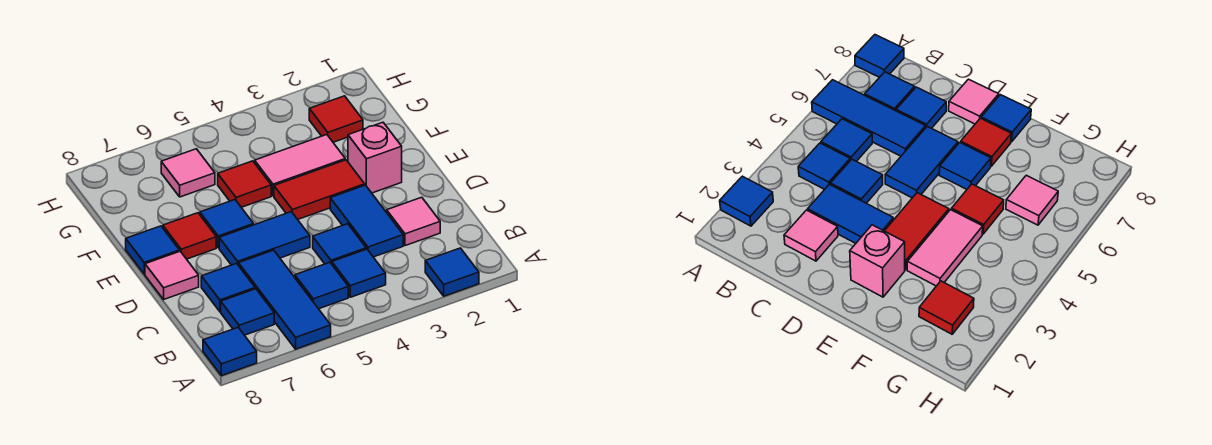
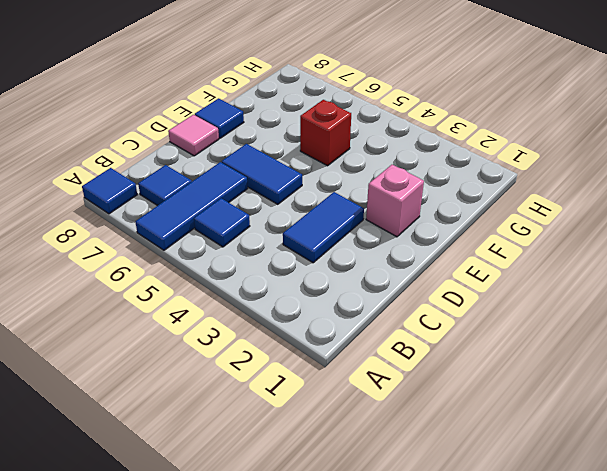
red brick F5 level 1 -> red tile F5 level 1
none -> blue tile A2 level 1
none -> blue tile B4 level 1
none -> pink tile C2 level 1

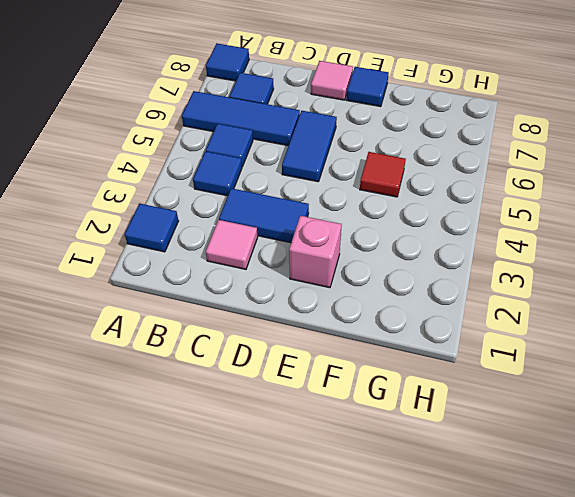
none -> blue tile C4 level 1
none -> blue tile C7 level 1
none -> red tile E3:E4 level 1

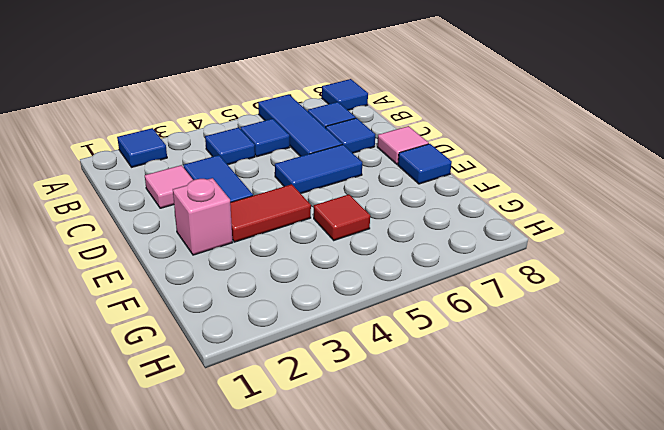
none -> blue tile C4 level 1
none -> blue tile E6 level 1
none -> red tile E7 level 1

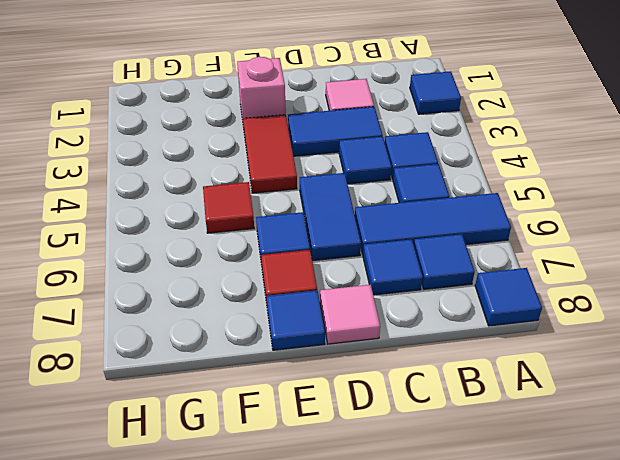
none -> pink tile F3:F4 level 1
none -> red tile G2 level 1
none -> pink tile G6 level 1

